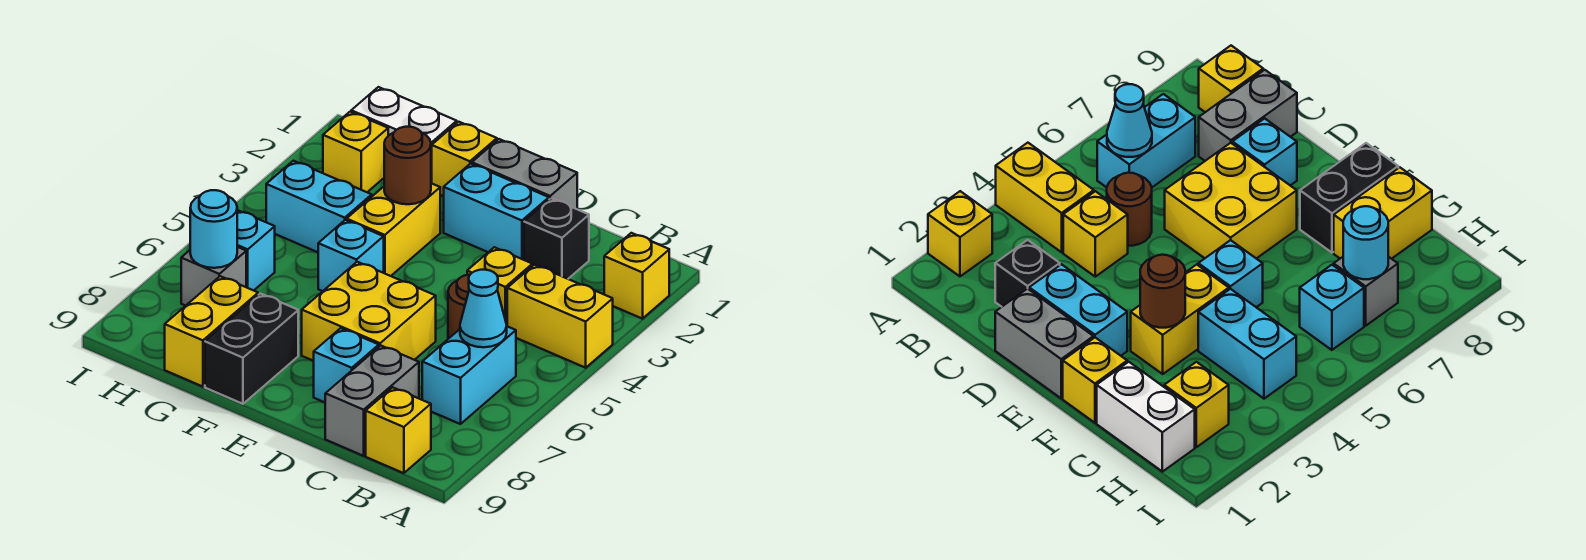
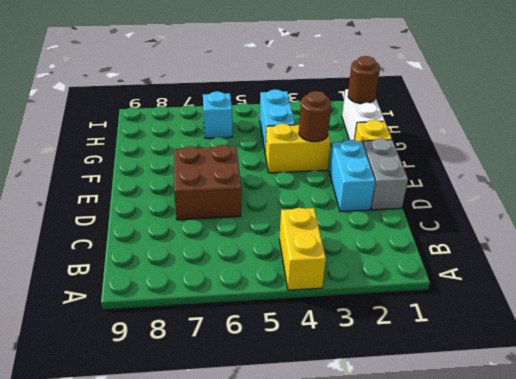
brown brick D6:E7 level 1 -> yellow brick D6:E7 level 1
brown round brick H1 level 2 -> brown round brick C5 level 1
none -> yellow brick A2 level 1
none -> cyan brick B6:B7 level 1
none -> yellow brick B9 level 1

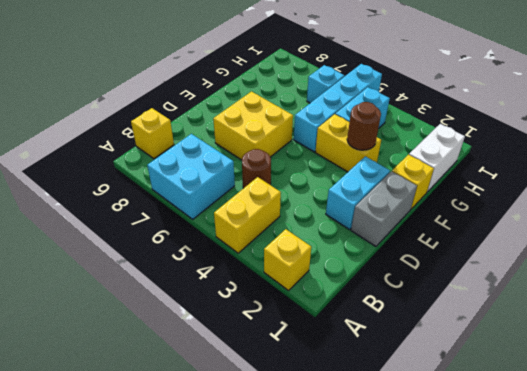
cyan brick A6:B7 level 1 -> cyan brick B6:B7 level 1
cyan brick F5:I5 level 1 -> cyan brick F5 level 1
none -> black brick C2 level 1
none -> yellow brick C4 level 1
none -> grey brick C8:C9 level 1

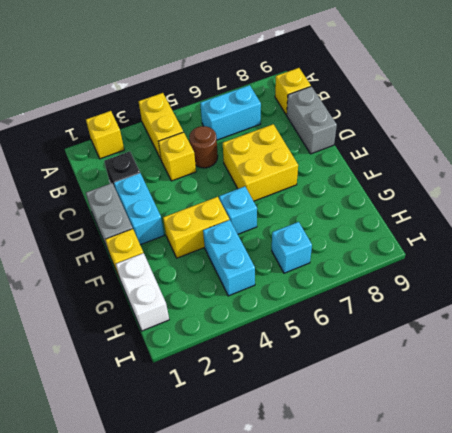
grey brick C9:D9 level 1 -> grey brick C8:C9 level 1
none -> cyan brick D8 level 1
none -> black brick F8:F9 level 1
none -> yellow brick G8:G9 level 1

